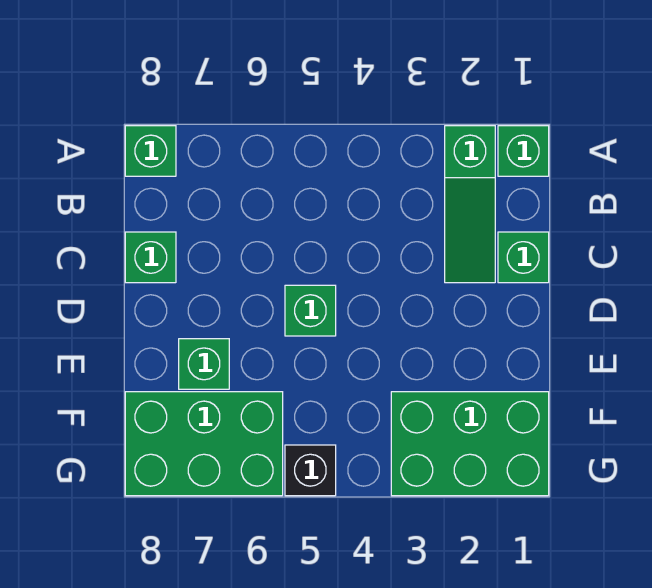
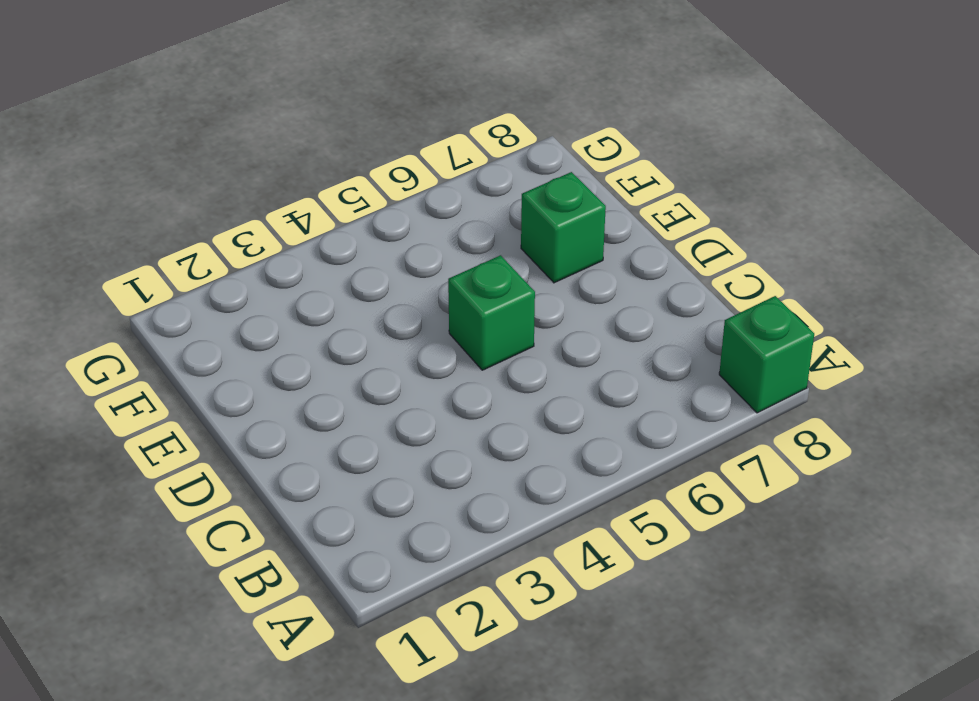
none -> green brick A1 level 1
none -> green slope A2:C2 level 1 top A

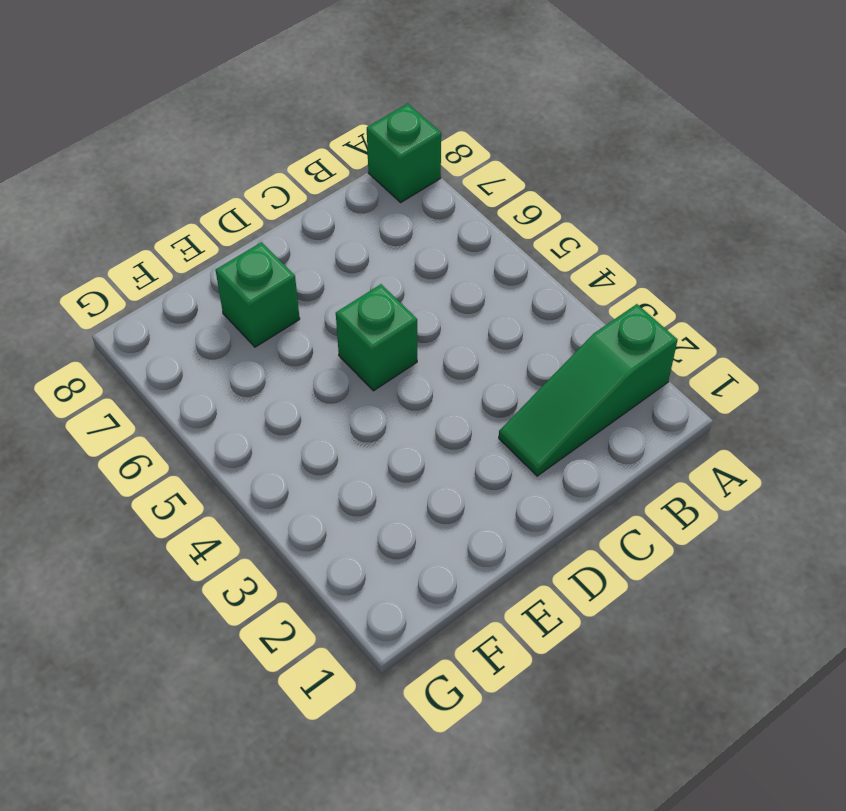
none -> green brick A1 level 1
none -> green brick C1 level 1

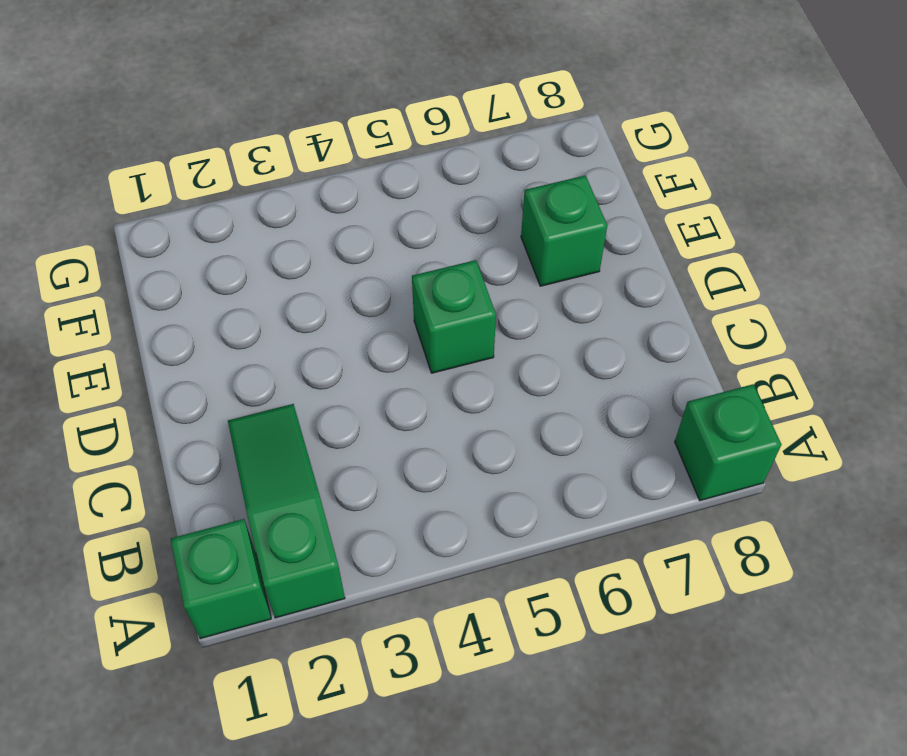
none -> green brick C1 level 1
none -> green brick C8 level 1

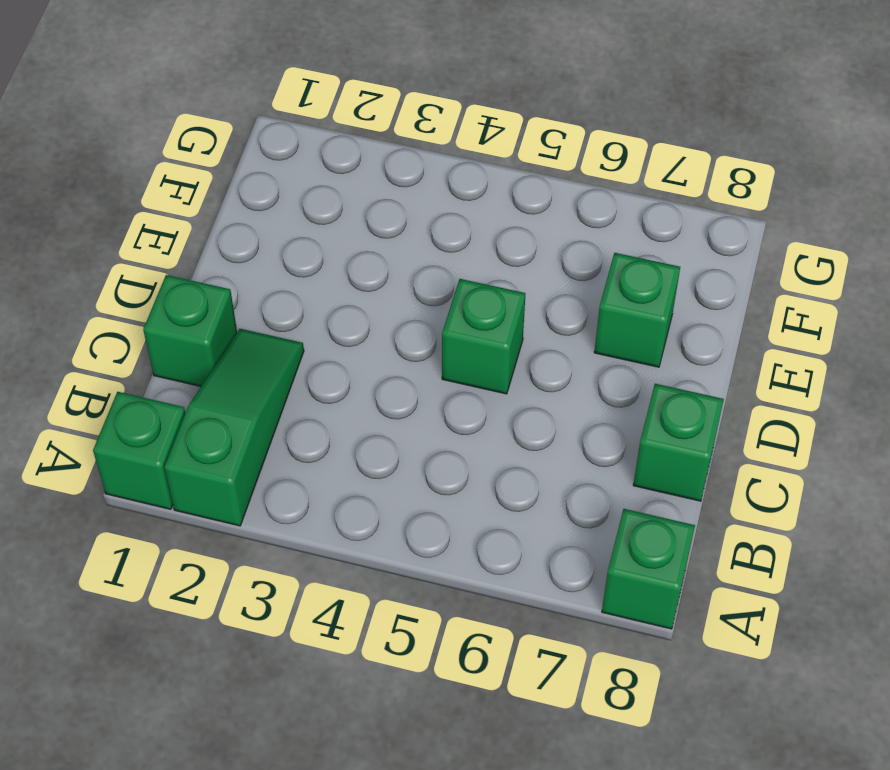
none -> green brick F1:G3 level 1
none -> green brick F6:G8 level 1

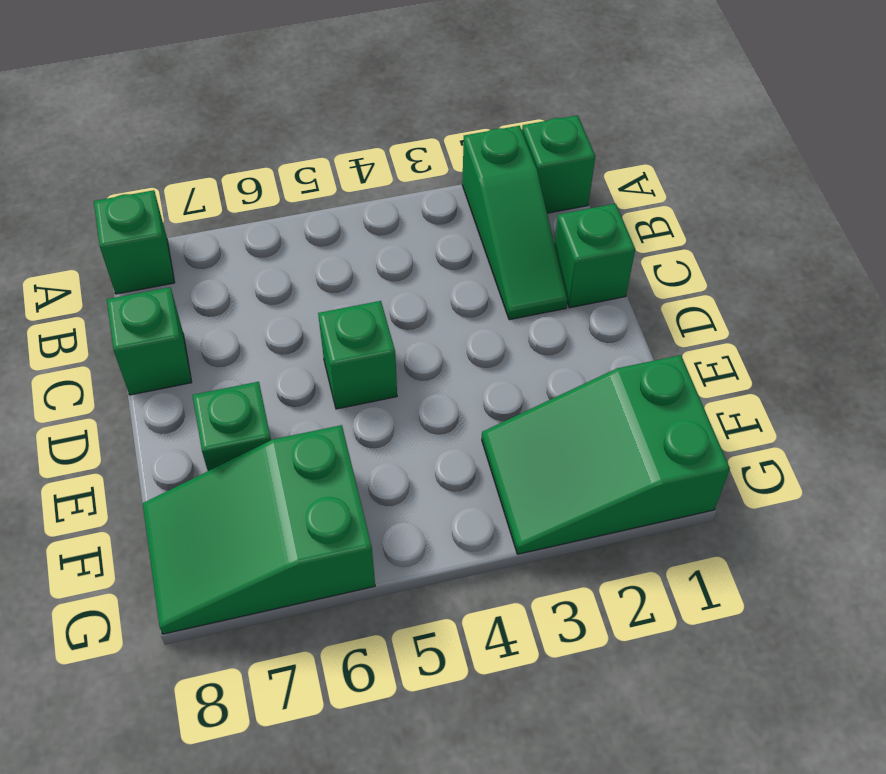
green slope F1:G3 level 1 top 1 -> green brick F1:G3 level 1
green slope F6:G8 level 1 top 6 -> green brick F6:G8 level 1
none -> black brick G5 level 1

